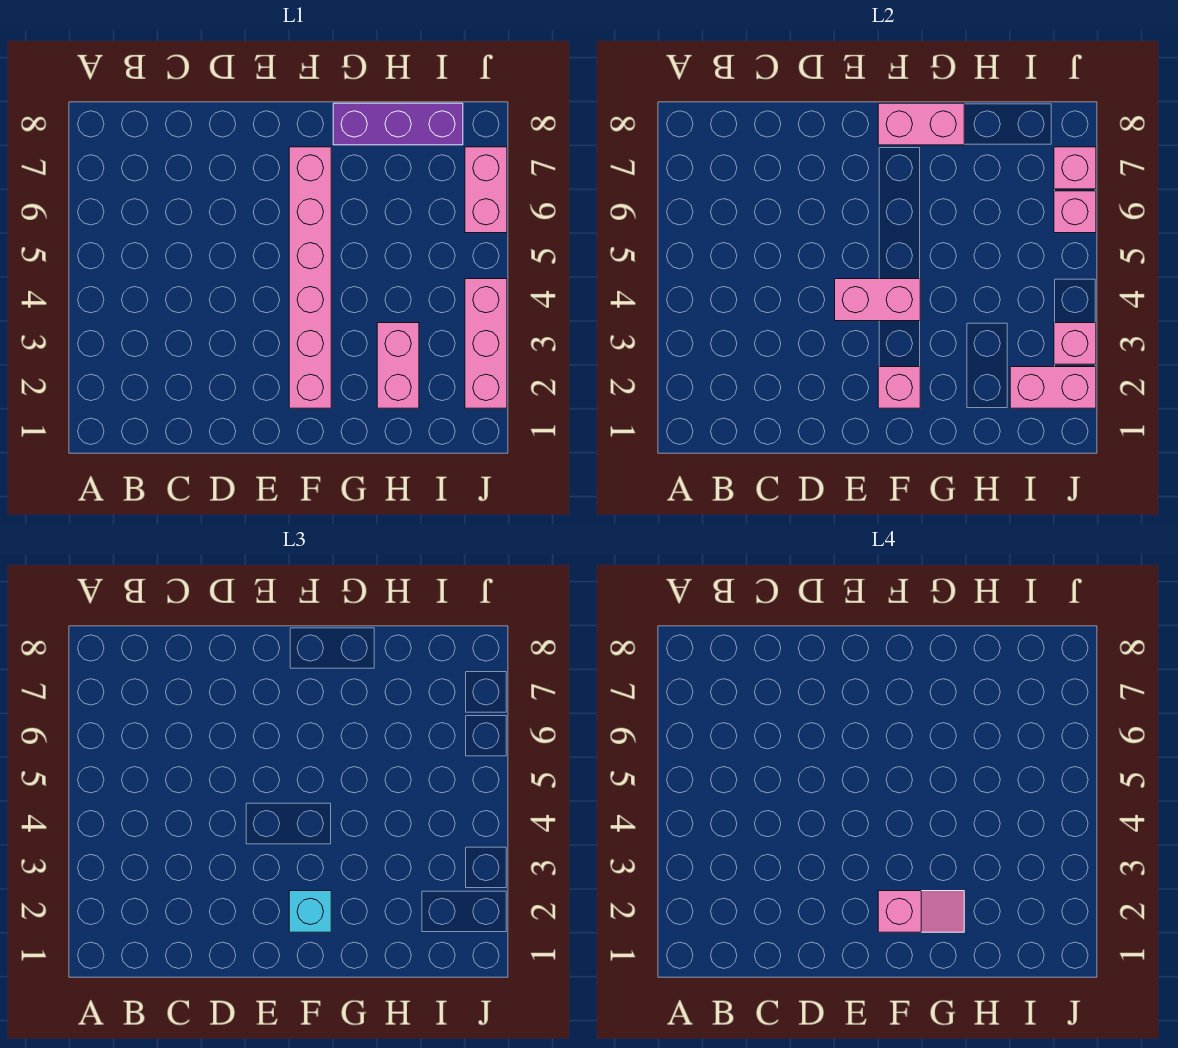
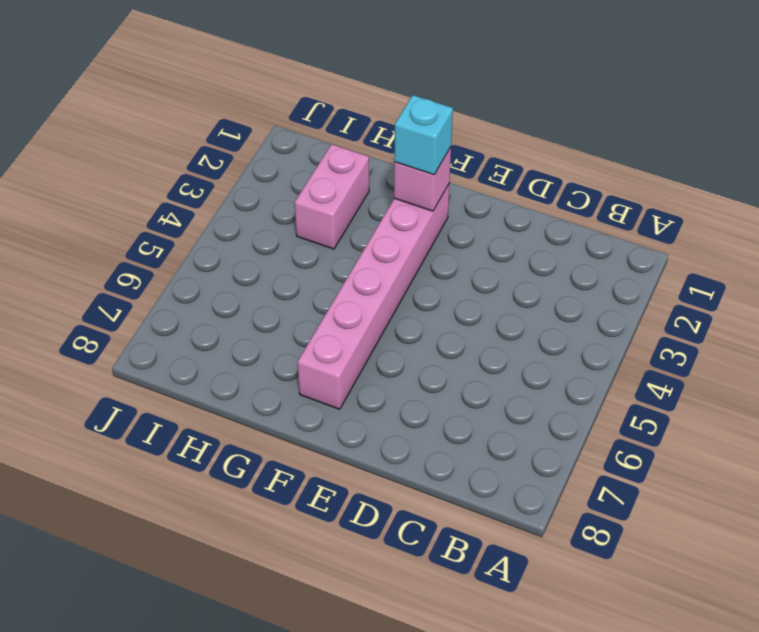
none -> purple brick G8:I8 level 1
none -> pink brick J2:J4 level 1
none -> pink brick J6:J7 level 1

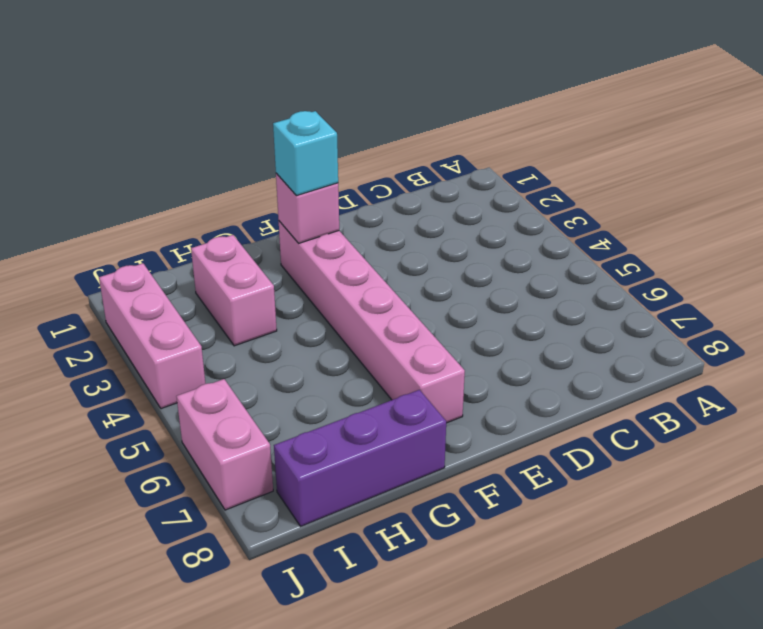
none -> pink brick E4:F4 level 2
none -> pink brick F8:G8 level 2
none -> pink brick I2:J2 level 2

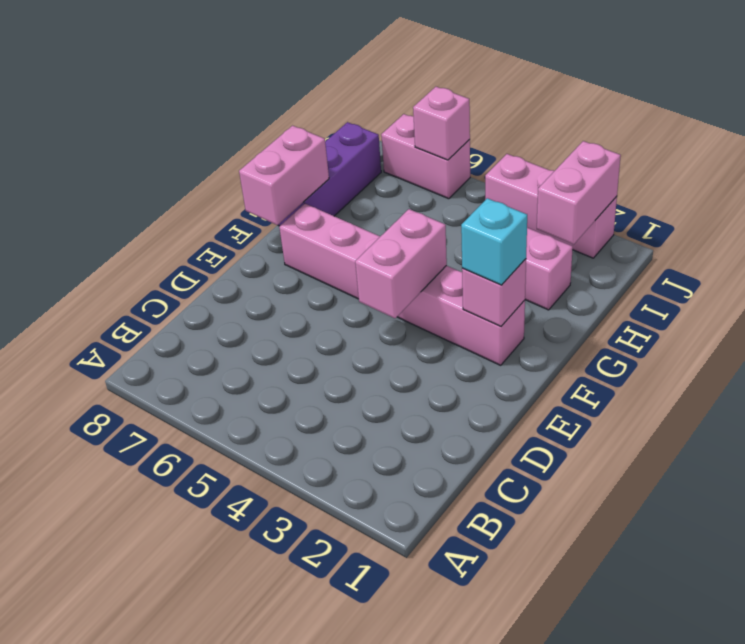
none -> pink brick J3 level 2
none -> pink brick J7 level 2
none -> pink slope F2:G2 level 4 top F

